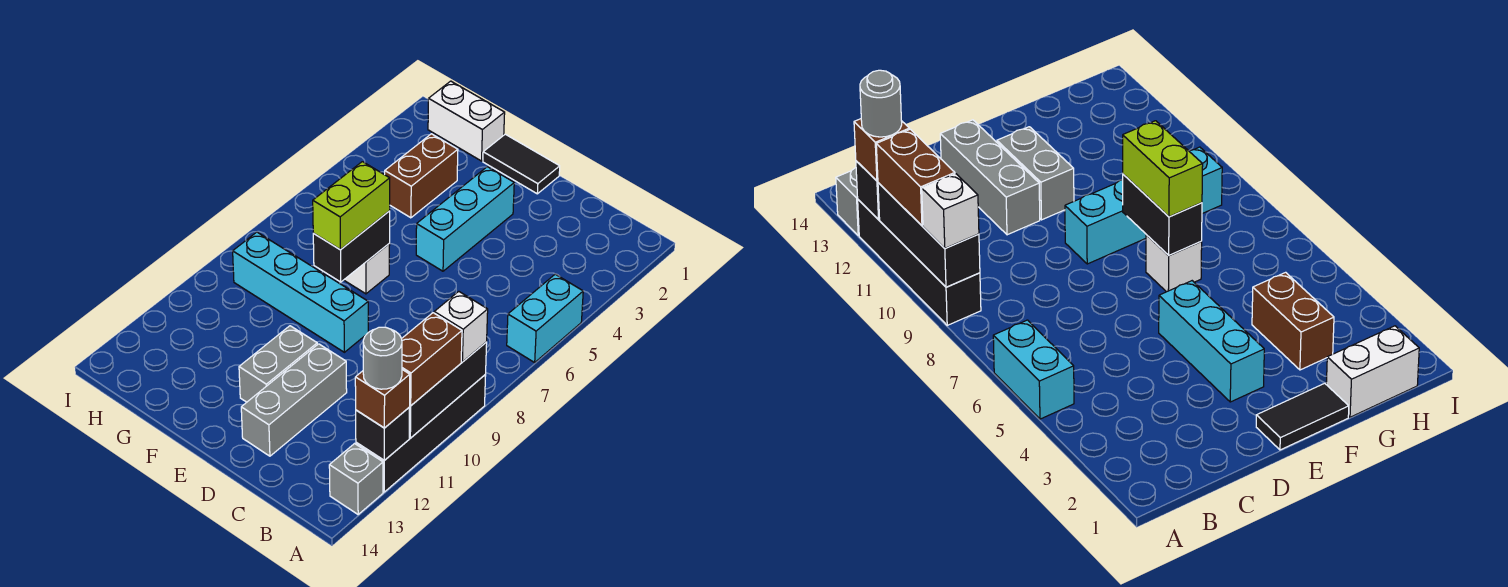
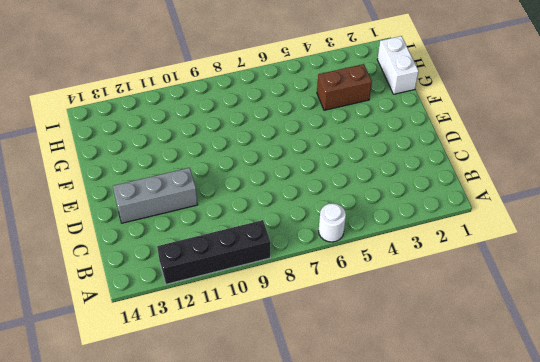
white round brick A6 level 1 -> cyan brick A5:A6 level 1
none -> grey brick A13 level 1
none -> black tile E1:F1 level 1
none -> cyan brick E3:E5 level 1

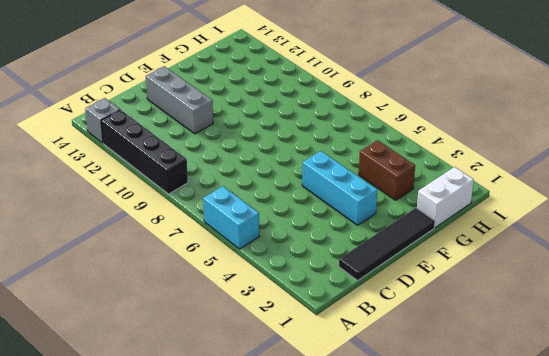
black tile C1:F1 level 1 -> black tile E1:F1 level 1
none -> cyan brick E9:H9 level 1
none -> grey brick E11:E12 level 1
none -> white brick F7 level 1

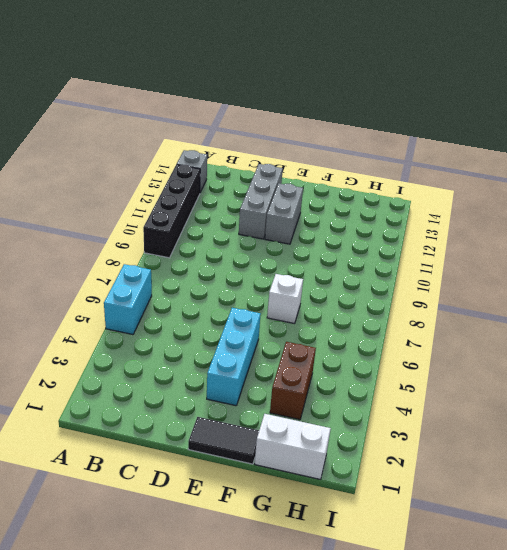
none -> cyan brick E9:H9 level 1
none -> black brick A9:A11 level 2
none -> black brick A12 level 2

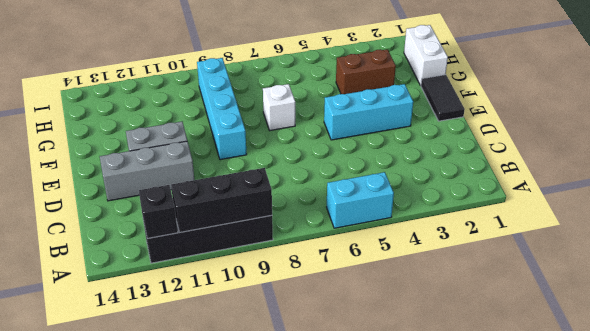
none -> grey brick A13 level 1
none -> black brick F7:F8 level 2
none -> white brick A9 level 3

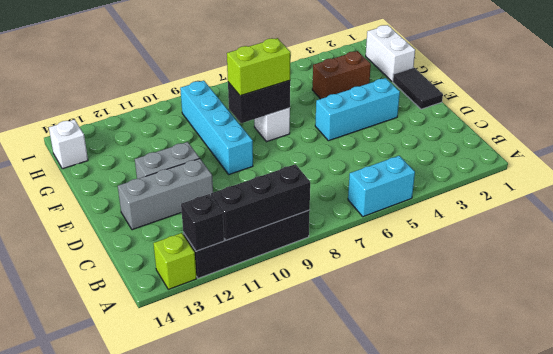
lime brick A13 level 1 -> grey brick A13 level 1
white brick H14 level 1 -> white brick A9 level 3
none -> brown brick A10:A11 level 3
none -> brown brick A12 level 3
none -> grey round brick A12 level 4

